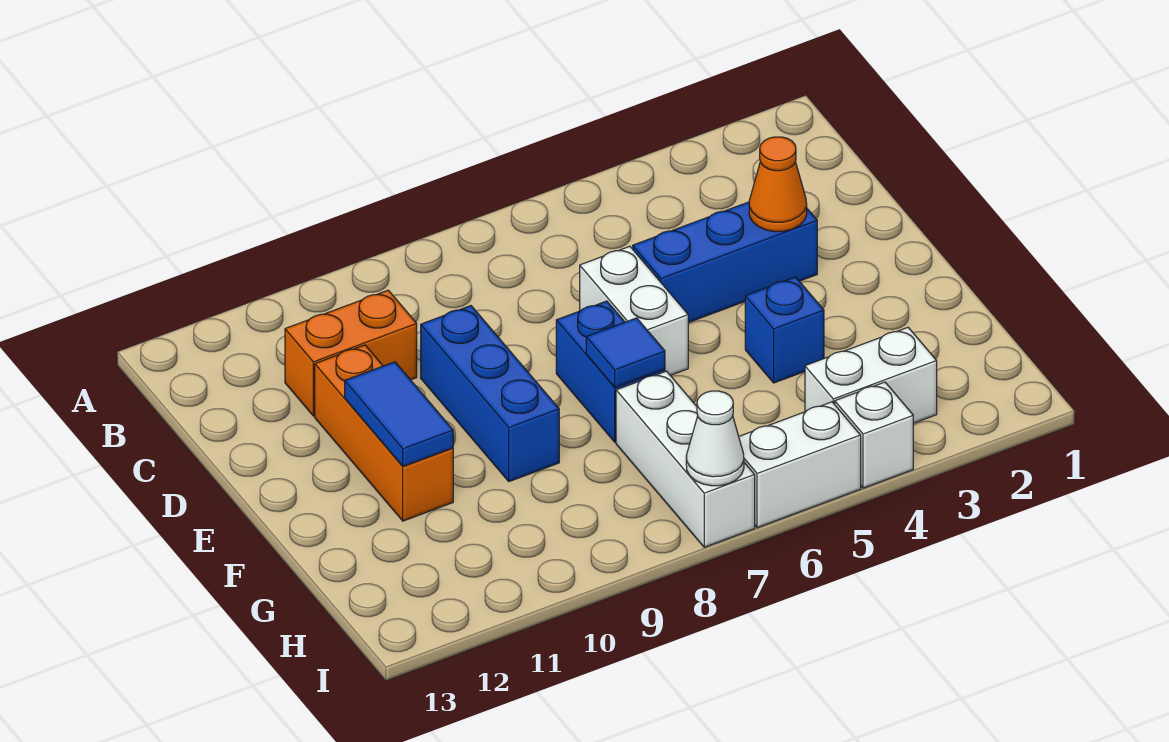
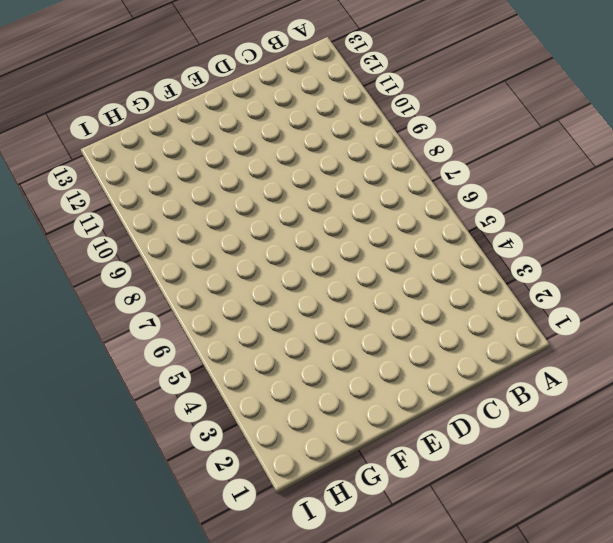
none -> orange brick C10:C11 level 1
none -> blue brick D3:D5 level 1
none -> white brick D6:E6 level 1

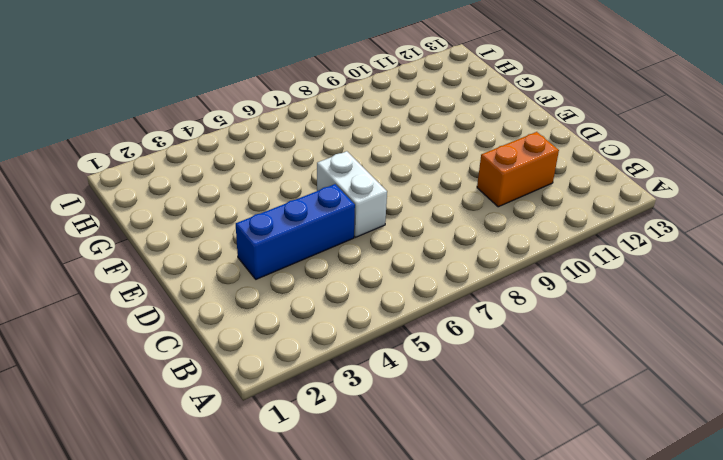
none -> blue brick D9:F9 level 1
none -> orange brick D11:F11 level 1
none -> blue brick E7:F7 level 1

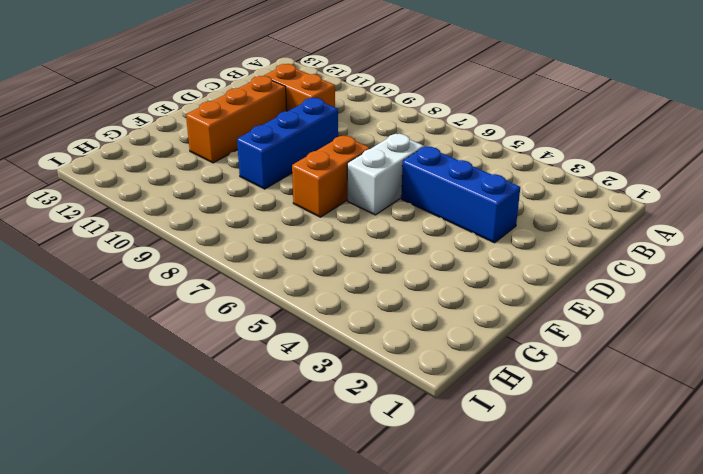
orange brick E7:F7 level 1 -> blue brick E7:F7 level 1
none -> blue brick F4 level 1
none -> white brick G7:I7 level 1
none -> white brick H3:H4 level 1

